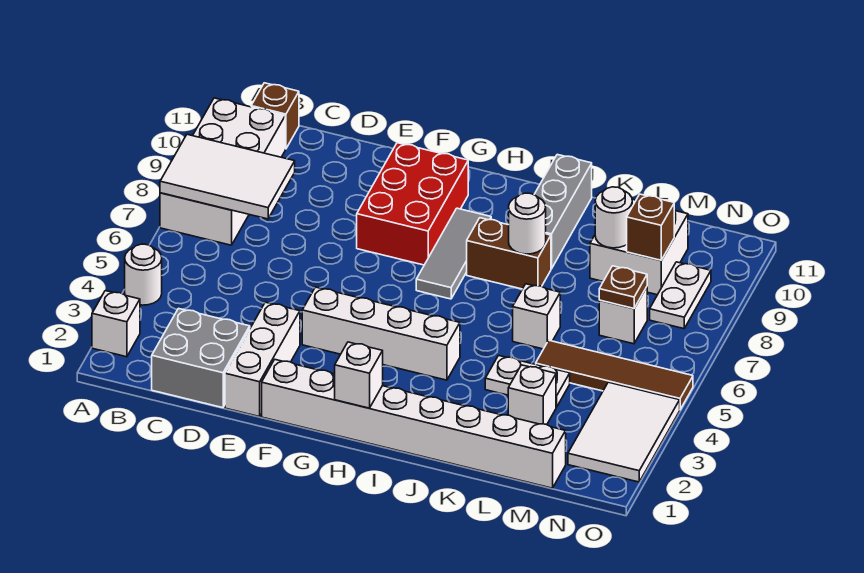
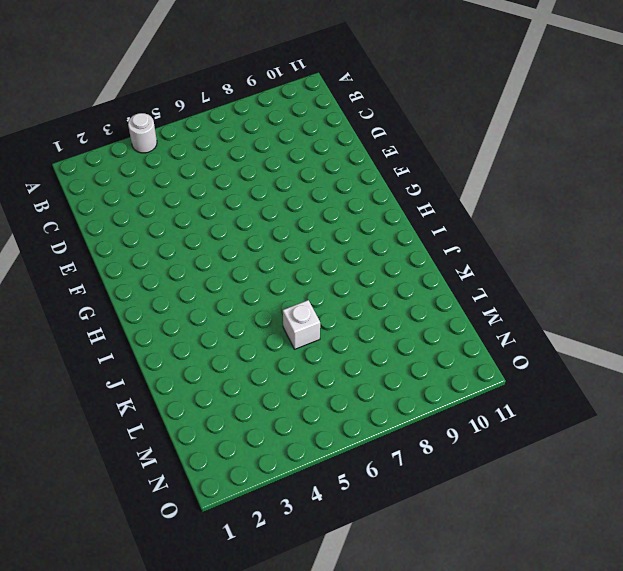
none -> white brick A2 level 1
none -> white brick A7:B10 level 1
none -> brown brick B11 level 1

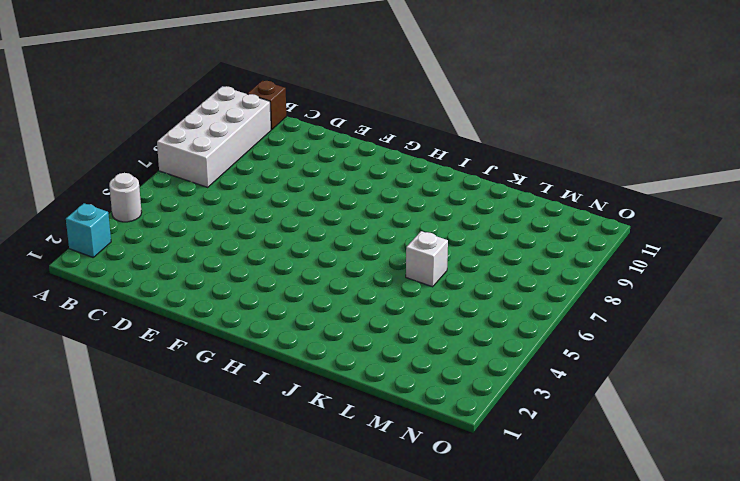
cyan brick A2 level 1 -> white brick A2 level 1
none -> grey brick C1:D2 level 1
none -> white brick E1:E3 level 1
none -> white brick F1:M1 level 1

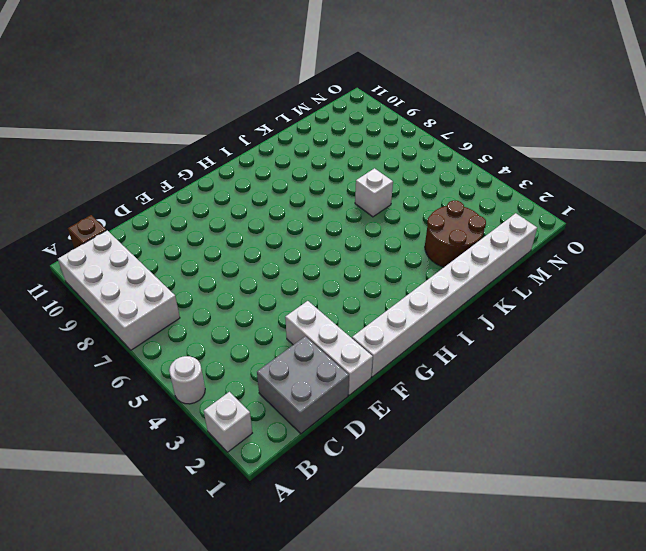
brown round brick K2:L3 level 1 -> white brick L3 level 1
none -> white brick F4:I4 level 1
none -> red brick F8:G10 level 1
none -> grey tile H7:H9 level 1

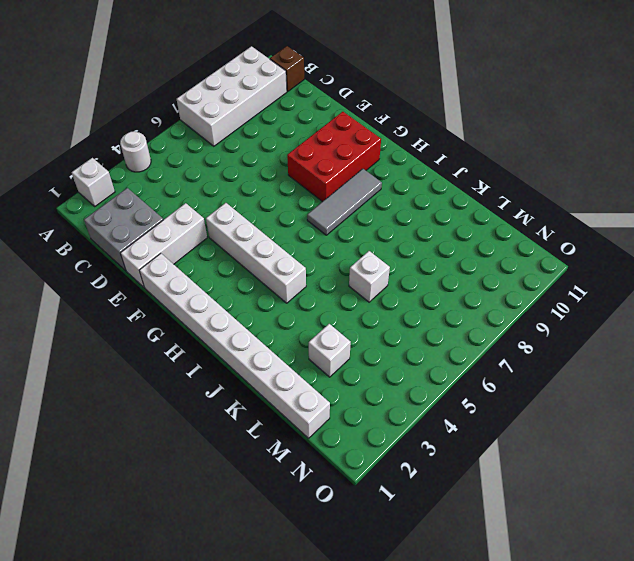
none -> brown brick I8:J8 level 1
none -> grey brick J9:J11 level 1
none -> white plate K4:L4 level 1

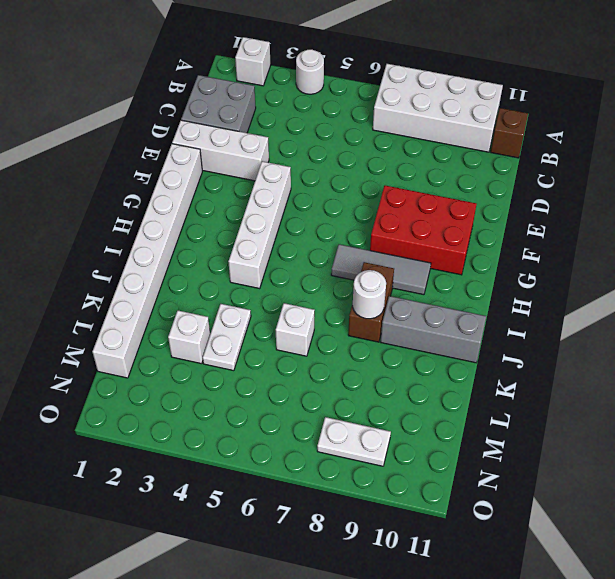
none -> brown tile L5:O5 level 1
none -> white brick L9:M10 level 1
none -> white brick M7 level 1

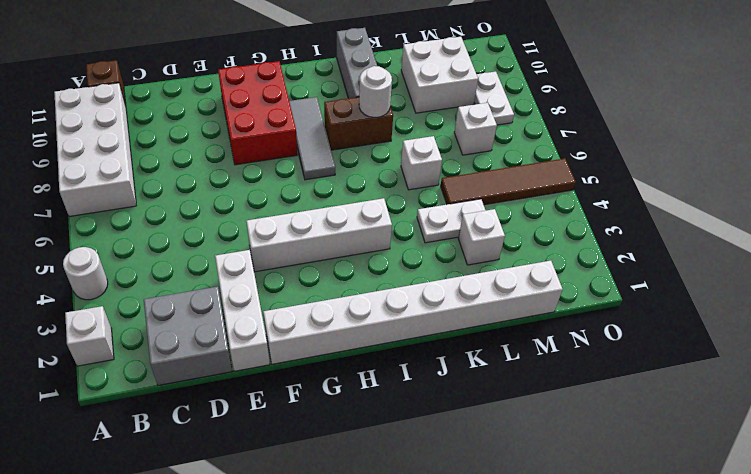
none -> white tile N2:O4 level 1
none -> white tile A7:C8 level 2
none -> white brick H1 level 2

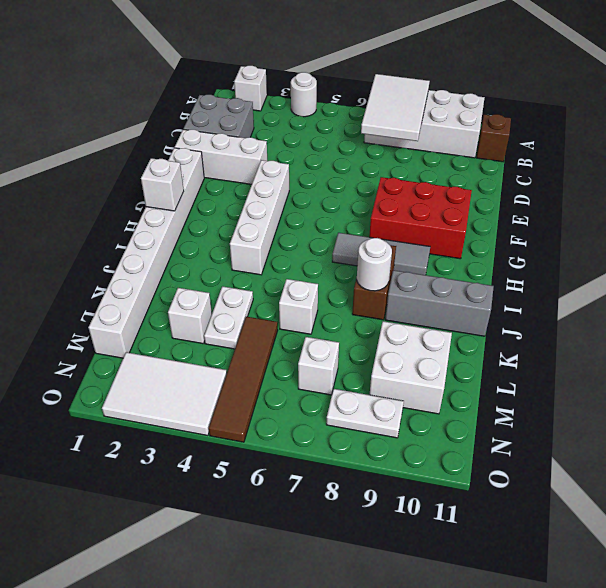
none -> white round brick L9 level 2
none -> brown plate M7 level 2
none -> brown brick M9 level 2

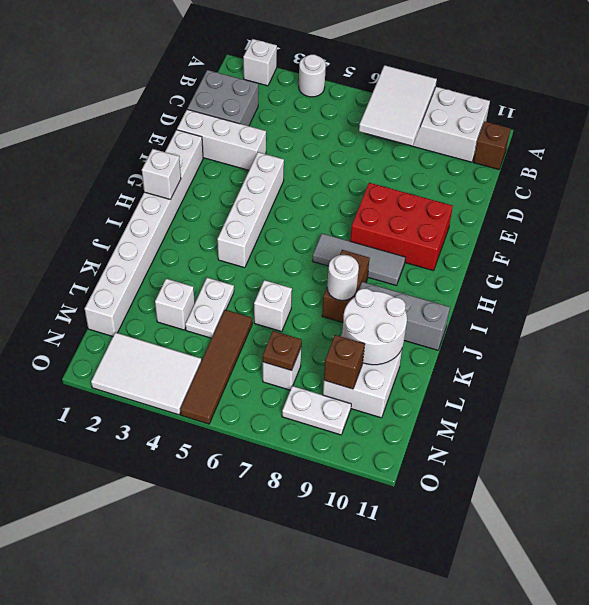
white round brick K9:L10 level 2 -> white round brick L9 level 2

